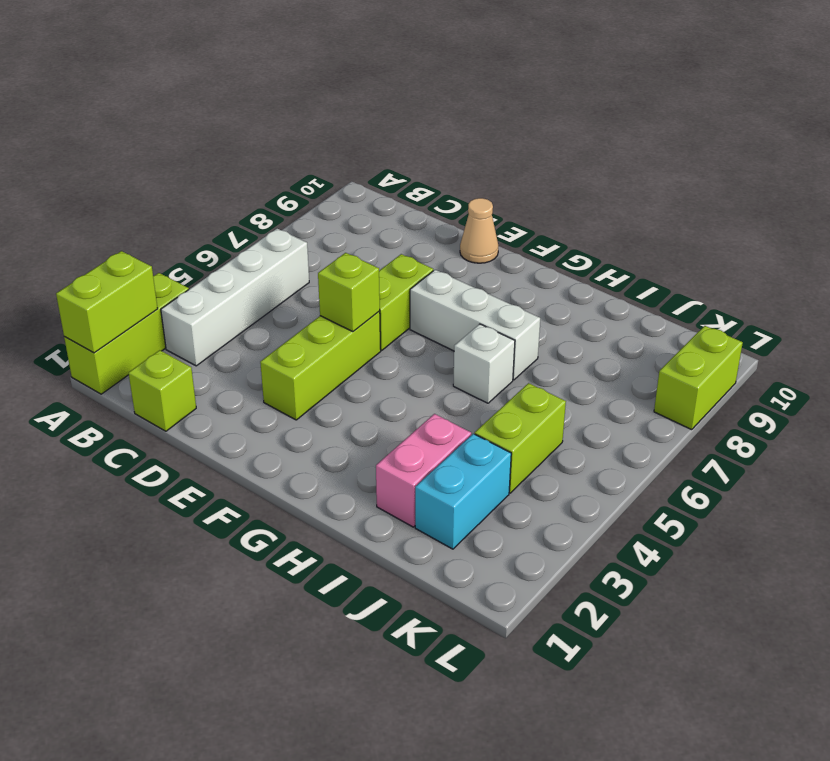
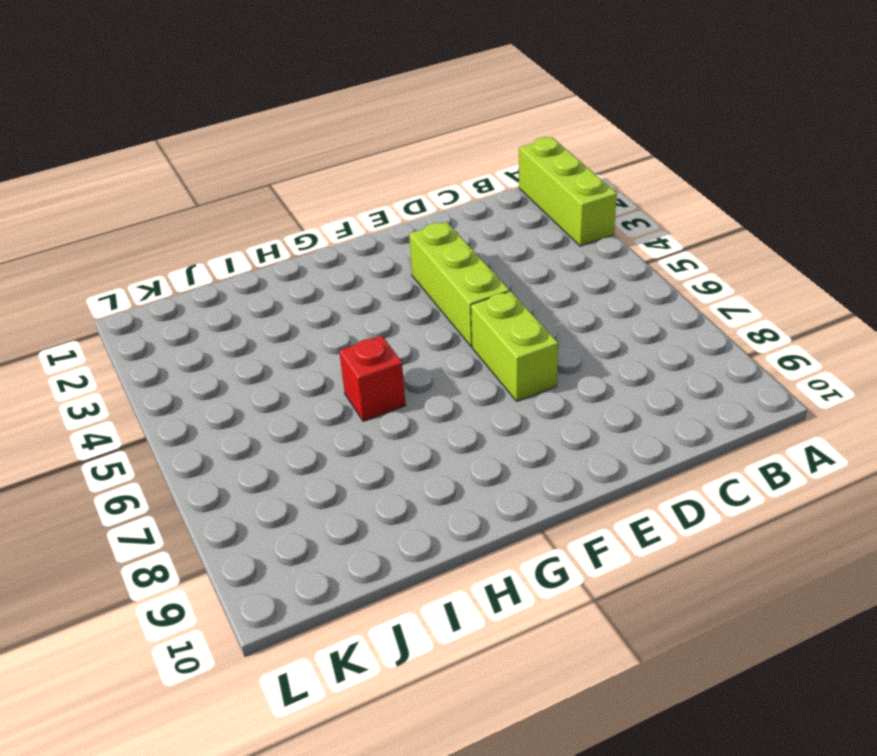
red brick H6 level 1 -> white brick H6 level 1
none -> white brick B3:B6 level 1
none -> lime brick C1 level 1
none -> tan cone E10 level 1

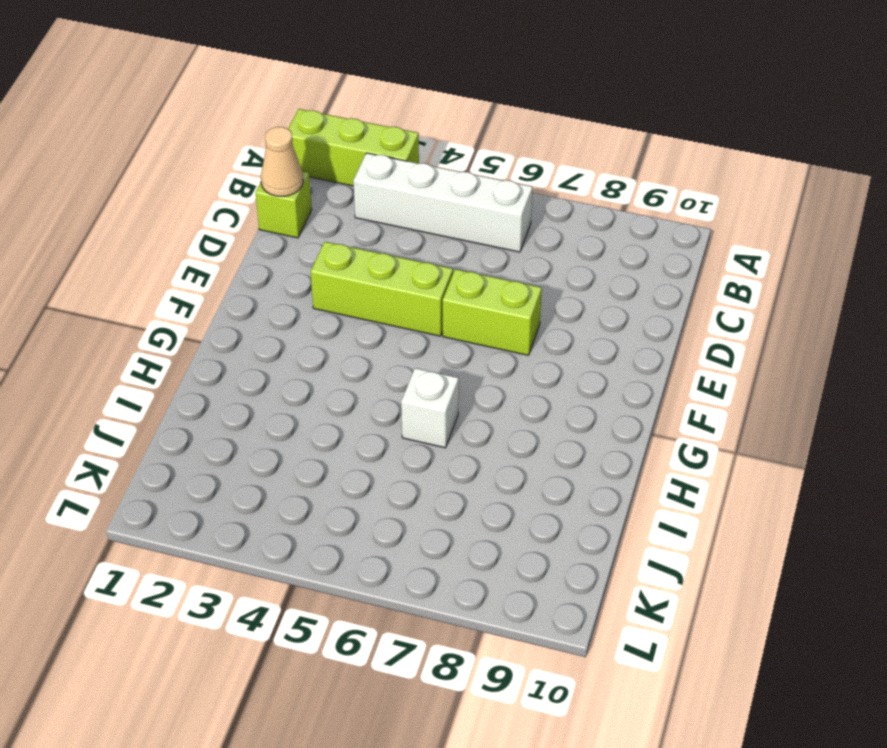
tan cone C1 level 2 -> tan cone E10 level 1
none -> white brick F7:H7 level 1
none -> pink brick I2:I3 level 1
none -> cyan brick J2:J3 level 1

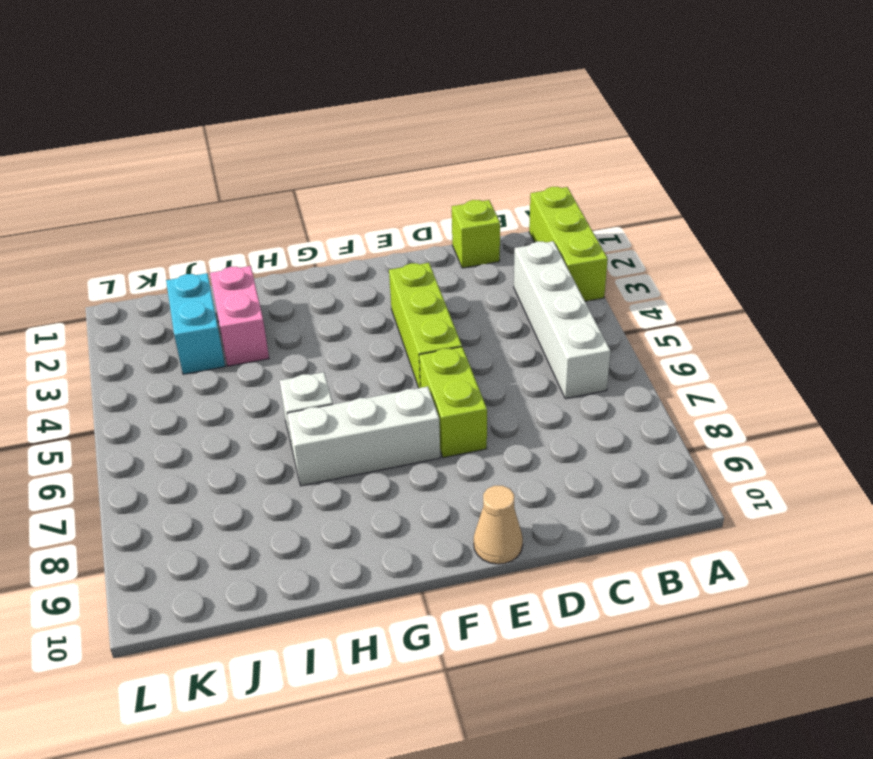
none -> lime brick J4:J5 level 1
none -> lime brick L8:L9 level 1
none -> lime brick A1:A2 level 2

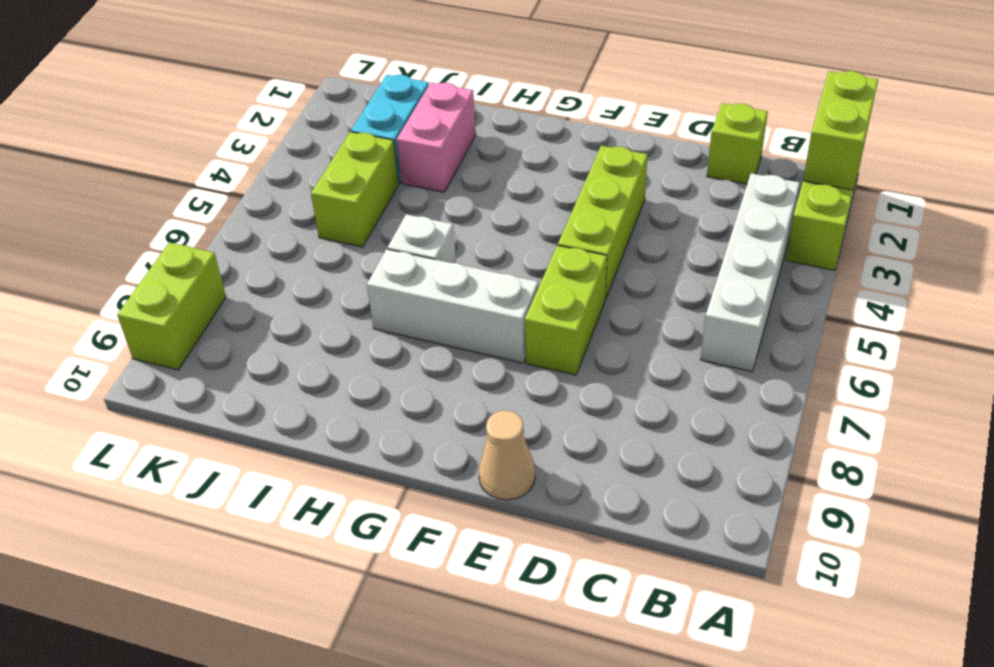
none -> lime brick E5 level 2

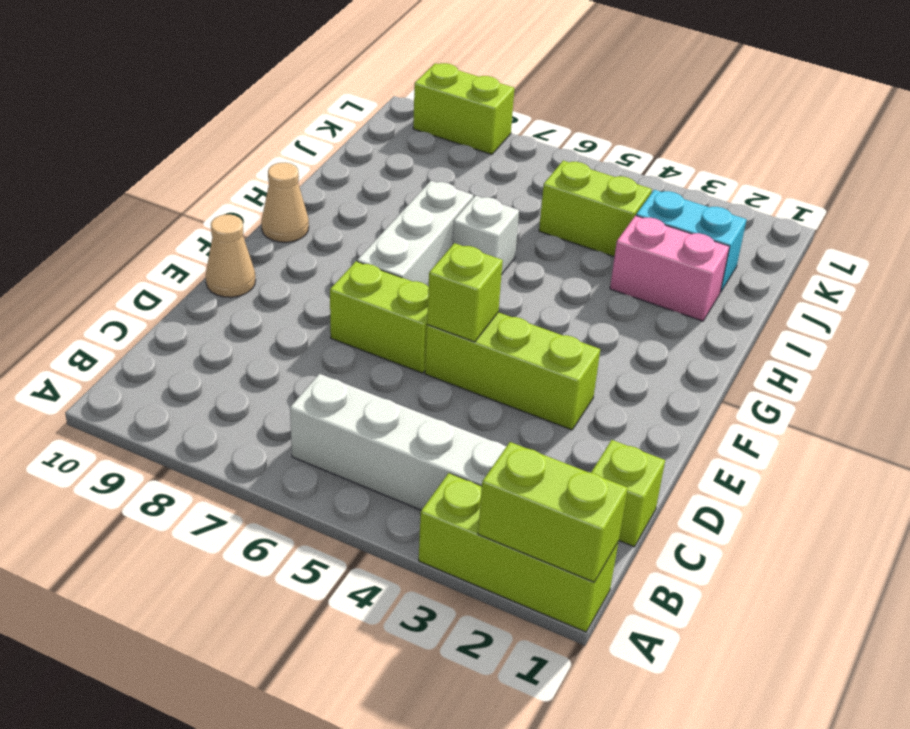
tan cone G10 level 1 -> none

